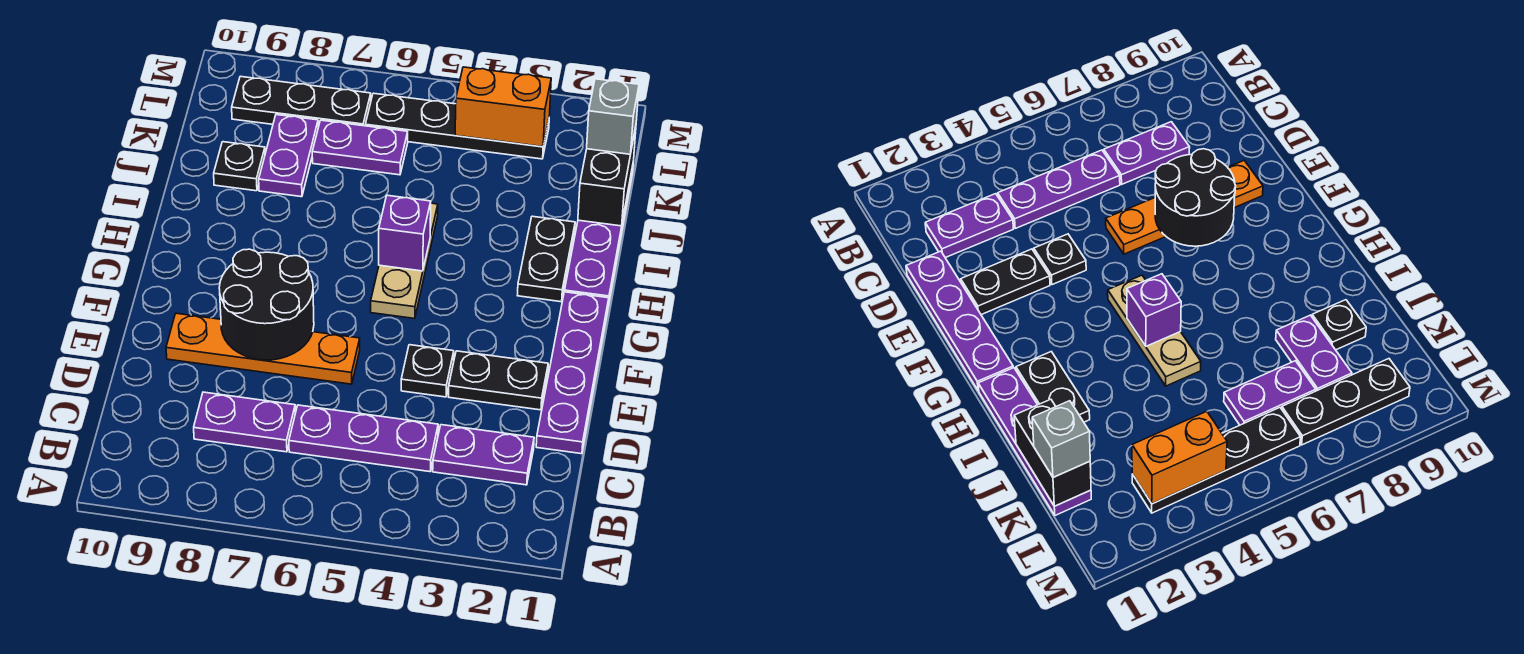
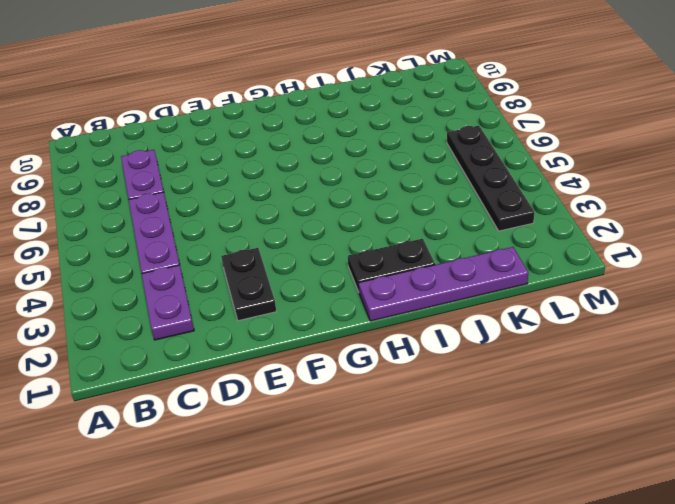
none -> purple plate D1:G1 level 1
none -> black plate E4 level 1
none -> orange plate E6:E9 level 1

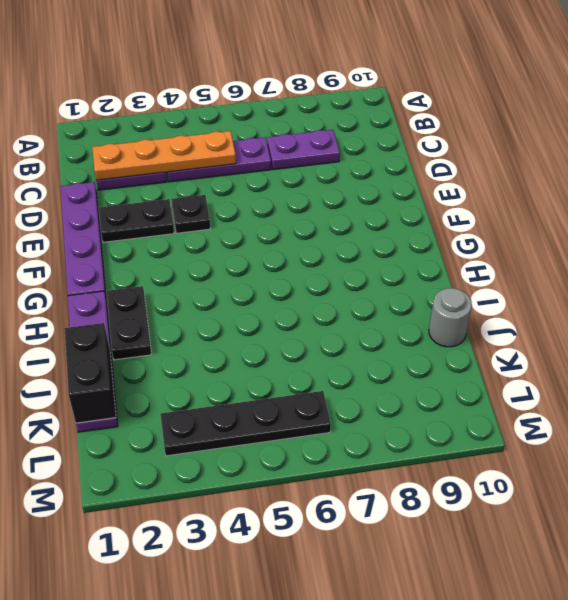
orange plate C2:C5 level 2 -> orange plate E6:E9 level 1
grey round brick J10 level 1 -> none
none -> tan plate G5:I5 level 1
none -> purple plate J8:K8 level 1
none -> black plate J9 level 1

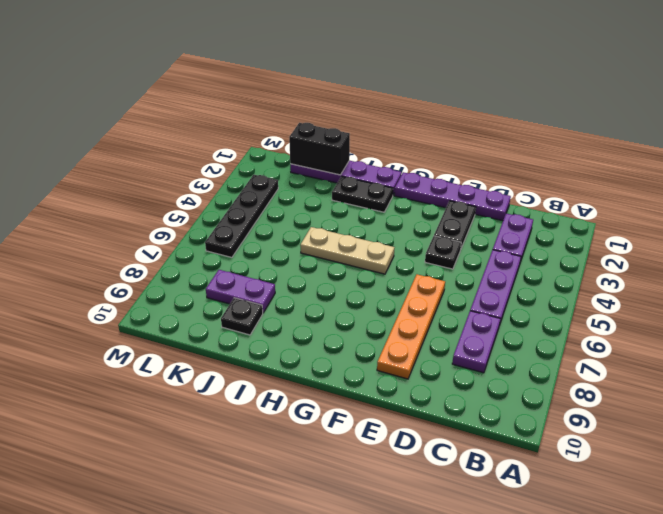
none -> purple plate K6:K7 level 1
none -> black plate L7:L9 level 1
none -> black round brick E7:F8 level 2

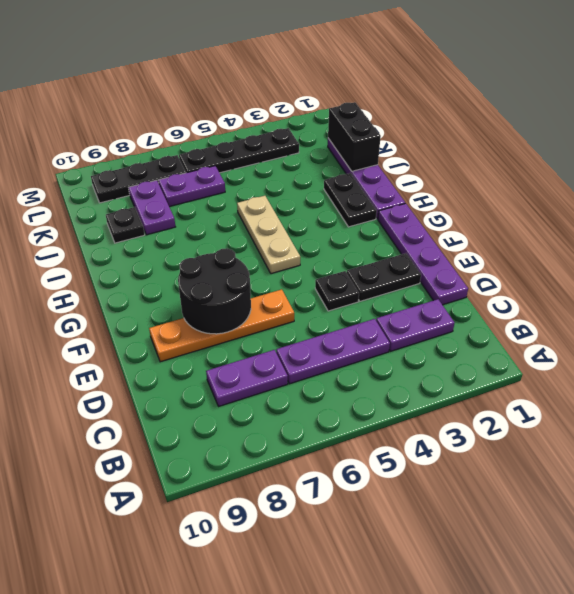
none -> purple brick H5 level 2
none -> orange brick L3:L4 level 2
none -> grey brick K1 level 3

